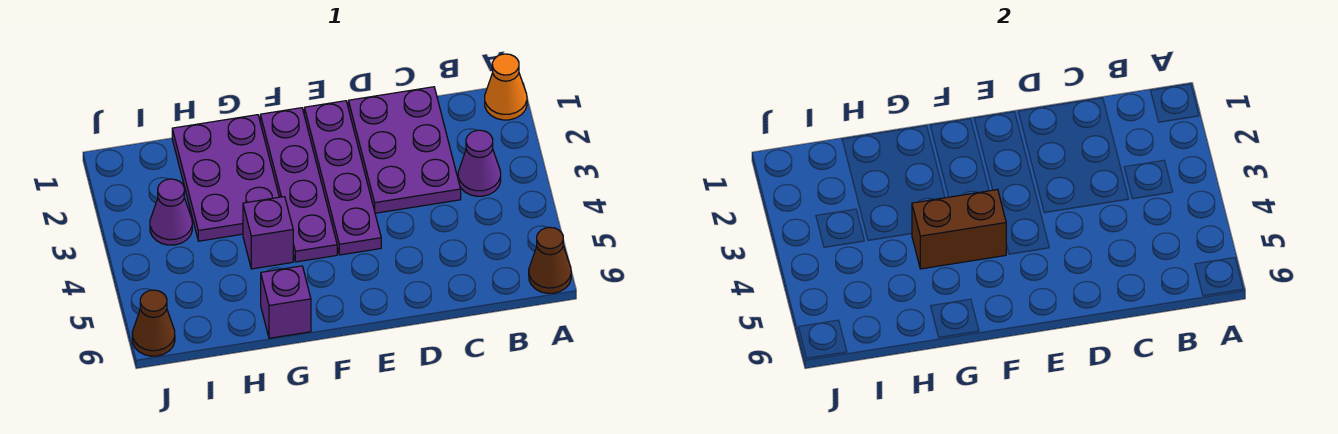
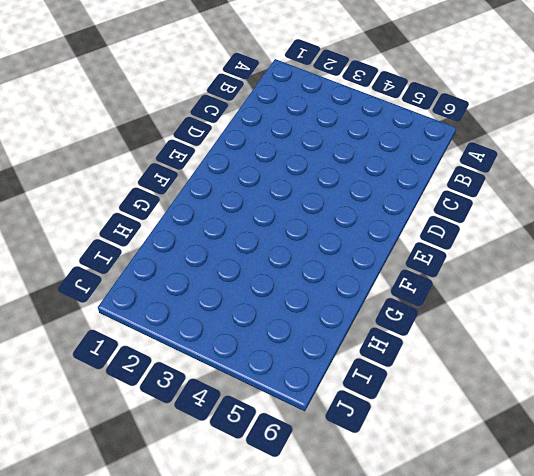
none -> orange cone A1 level 1
none -> brown cone A6 level 1
none -> purple cone B3 level 1

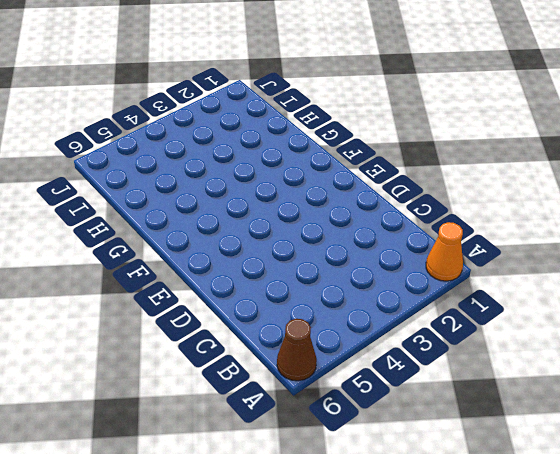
none -> purple cone B3 level 1
none -> purple plate C1:D3 level 1
none -> purple plate E1:E4 level 1

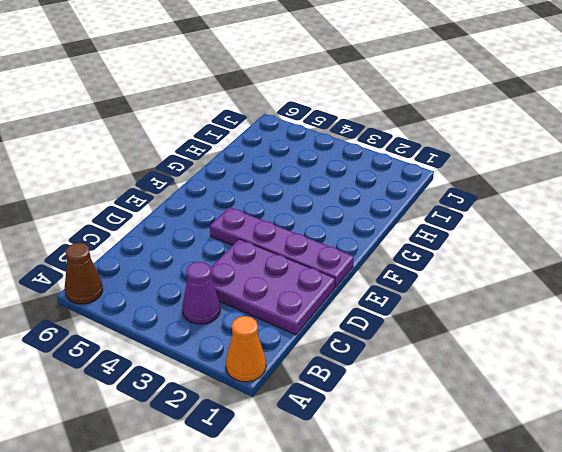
none -> purple plate F1:F4 level 1
none -> purple plate G1:H3 level 1
none -> purple brick G4 level 1

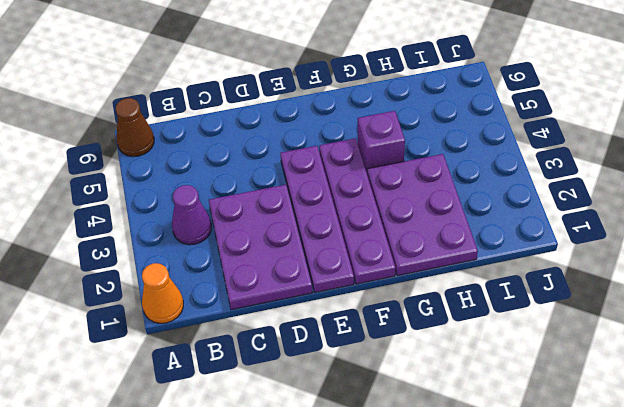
none -> purple brick G6 level 1
none -> purple cone I3 level 1
none -> brown cone J6 level 1

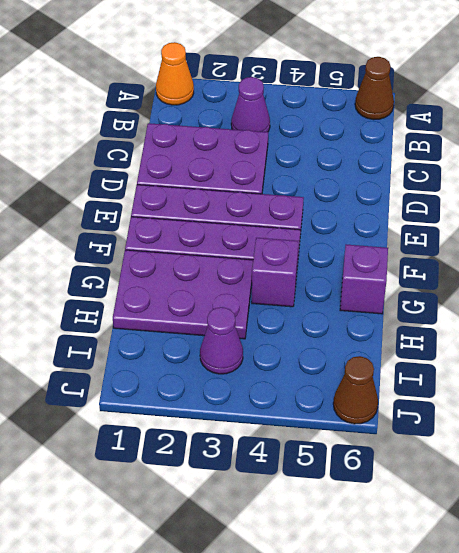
none -> brown brick F4:G4 level 2

